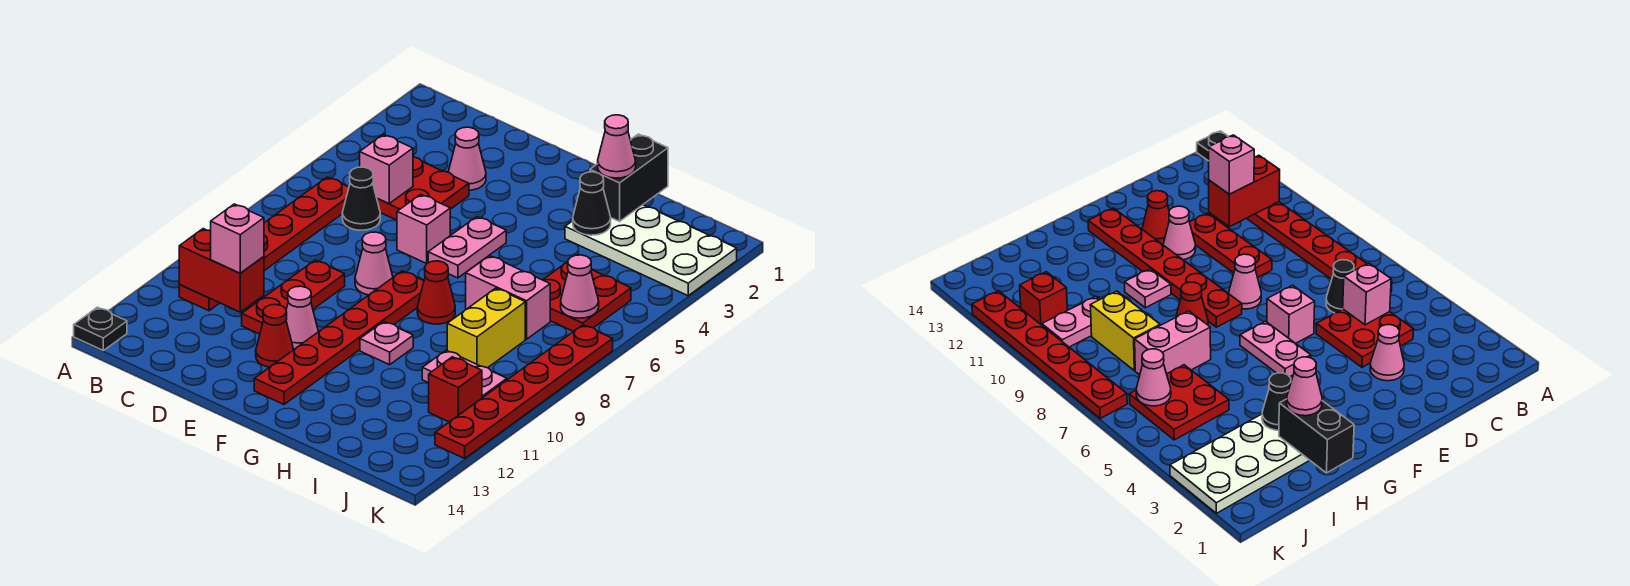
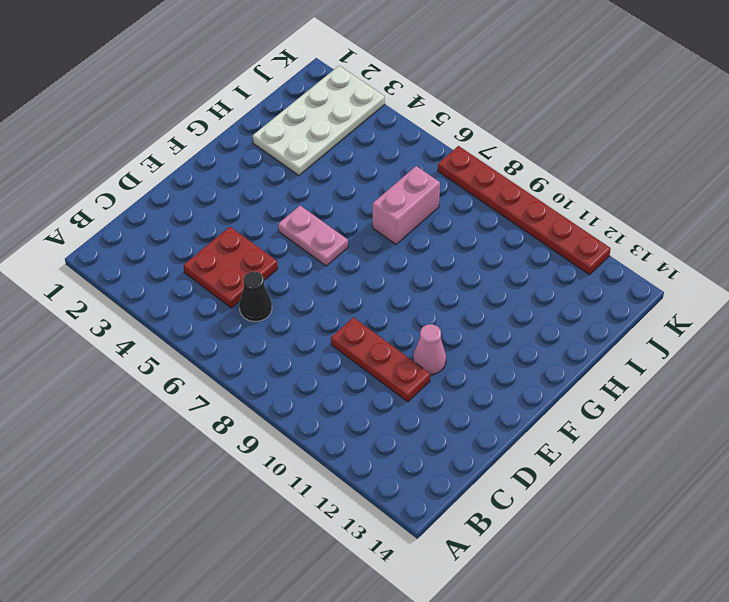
none -> black plate A14 level 1
none -> red plate B6:B11 level 1
none -> pink cone D3 level 1

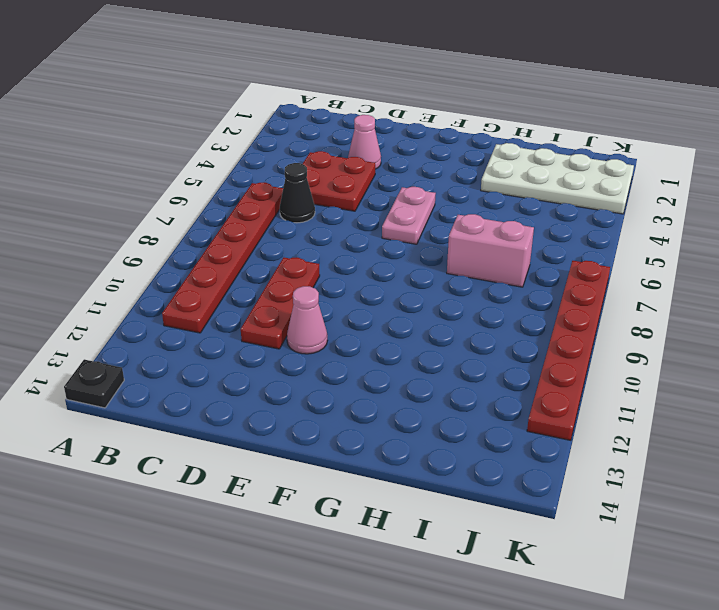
none -> pink brick E6 level 1
none -> pink cone E8 level 1
none -> red cone E12 level 1

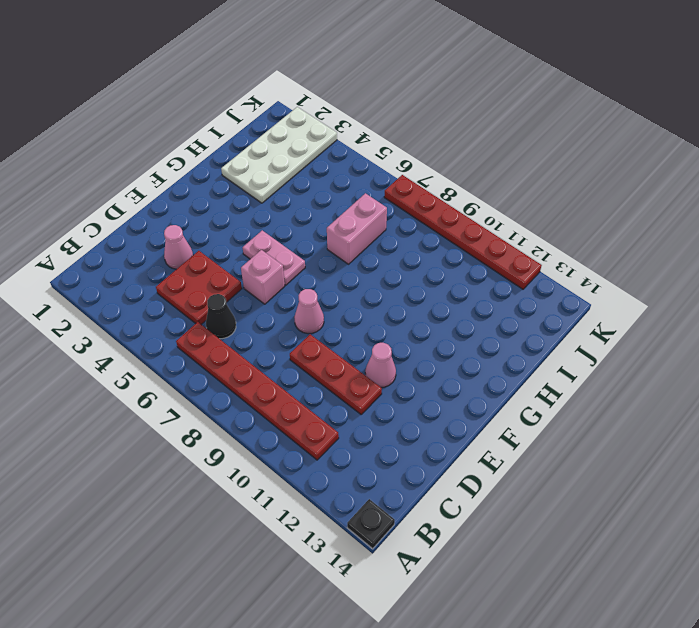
none -> red cone E12 level 1
none -> red plate F8:F13 level 1
none -> red cone G8 level 1

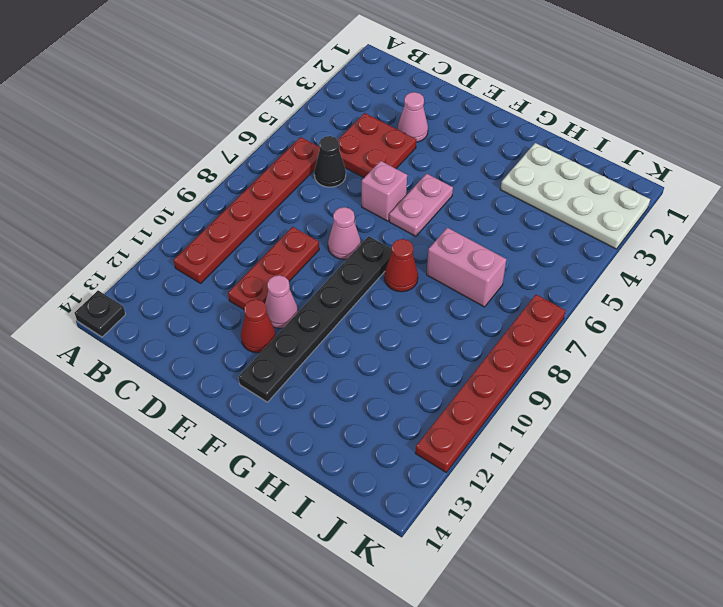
black plate F8:F13 level 1 -> red plate F8:F13 level 1
none -> pink plate G10 level 1
none -> red plate I5:J6 level 1
none -> yellow brick I8:I9 level 1

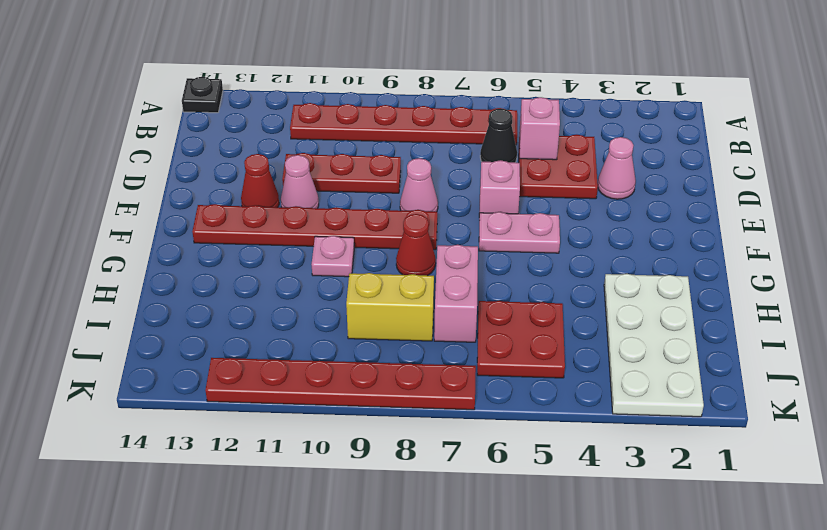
none -> pink plate I10:J10 level 1
none -> red brick J11 level 1
none -> red brick B11:C11 level 2

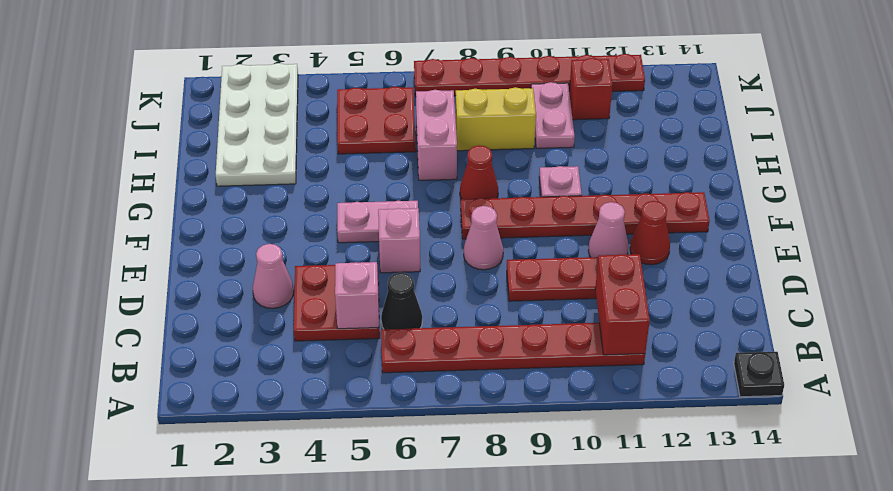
none -> black brick H1:H2 level 2
none -> black cone H3 level 2
none -> pink cone J6 level 2

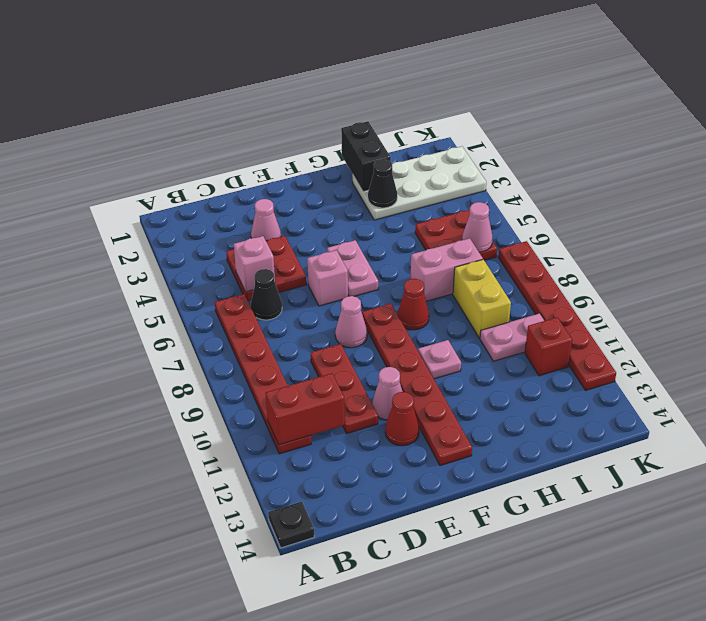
none -> pink brick C11 level 3
none -> pink cone H2 level 3

